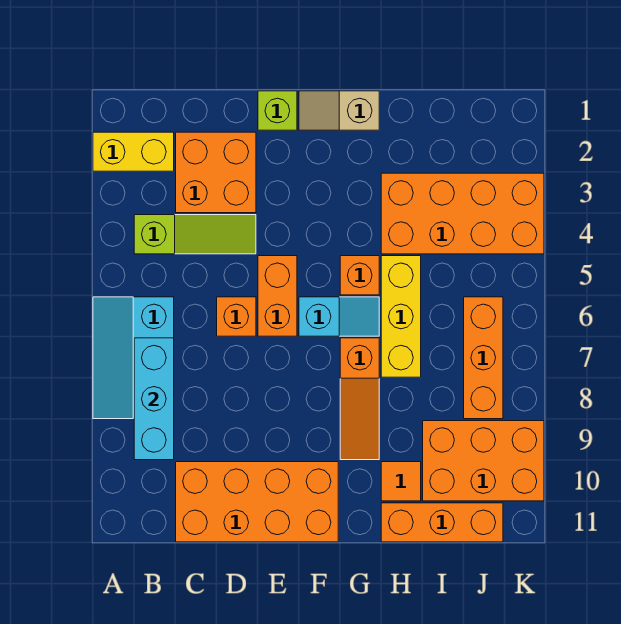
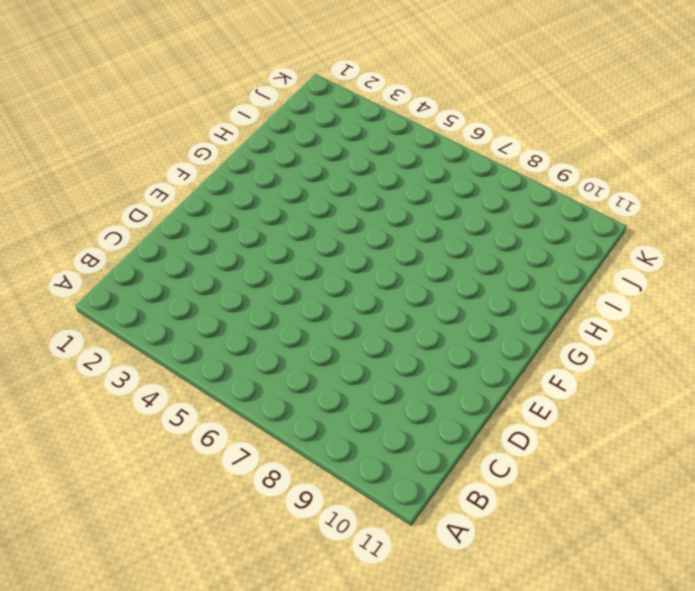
none -> yellow brick A2:B2 level 1
none -> cyan slope A6:B8 level 1 top B
none -> lime slope B4:D4 level 1 top B

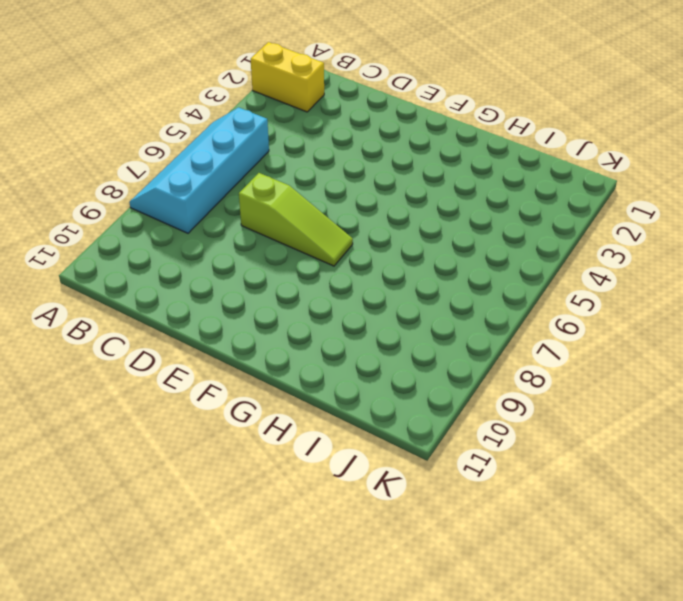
cyan slope A5:B8 level 1 top B -> cyan slope A6:B8 level 1 top B
lime slope D7:F7 level 1 top D -> lime slope B4:D4 level 1 top B
none -> orange brick C2:D3 level 1
none -> orange brick C10:F11 level 1
none -> orange brick D6 level 1

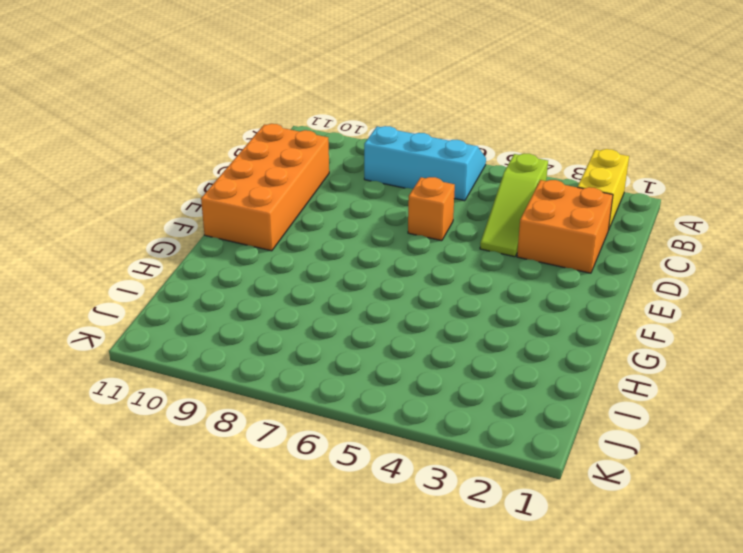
none -> lime brick E1 level 1
none -> orange brick E5:E6 level 1
none -> tan slope F1:G1 level 1 top G

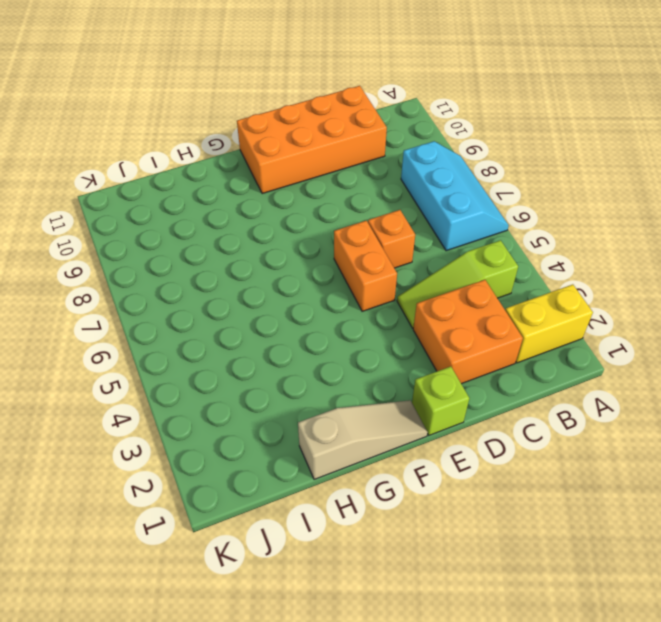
tan slope F1:H1 level 1 top H -> tan slope F1:G1 level 1 top G
none -> cyan slope F6:G6 level 1 top F
none -> orange brick G5 level 1
none -> orange slope G7:G9 level 1 top 7

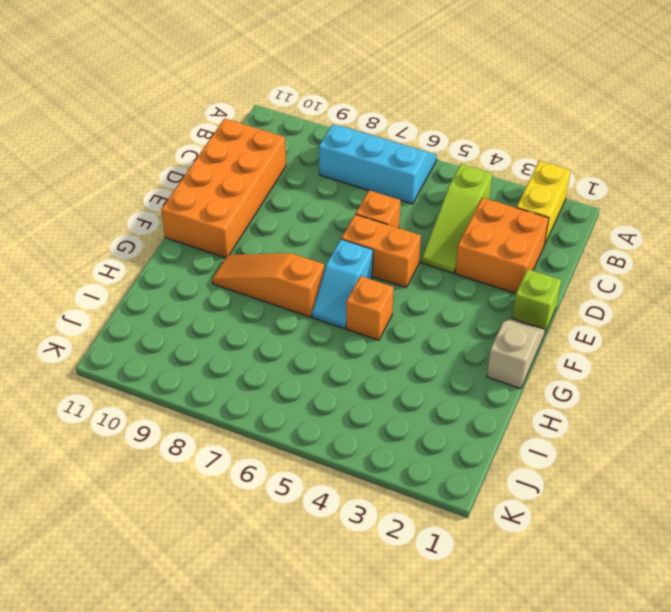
none -> orange brick H3:K4 level 1
none -> yellow brick H5:H7 level 1
none -> orange tile H10 level 1

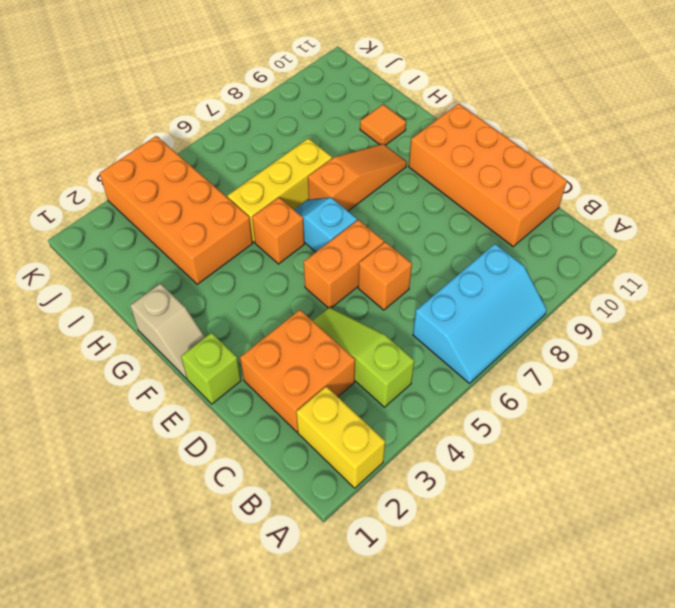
none -> orange brick H11:J11 level 1
none -> orange brick I9:K10 level 1
none -> orange brick J6:J8 level 1

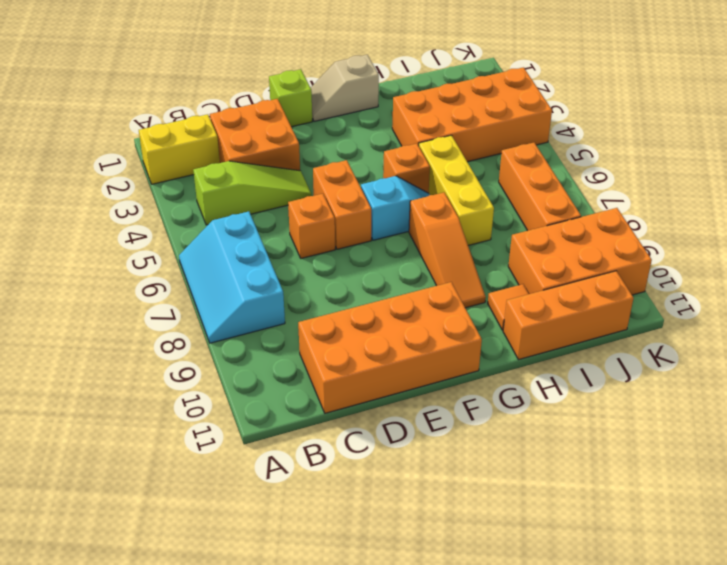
none -> cyan brick B7:B9 level 2

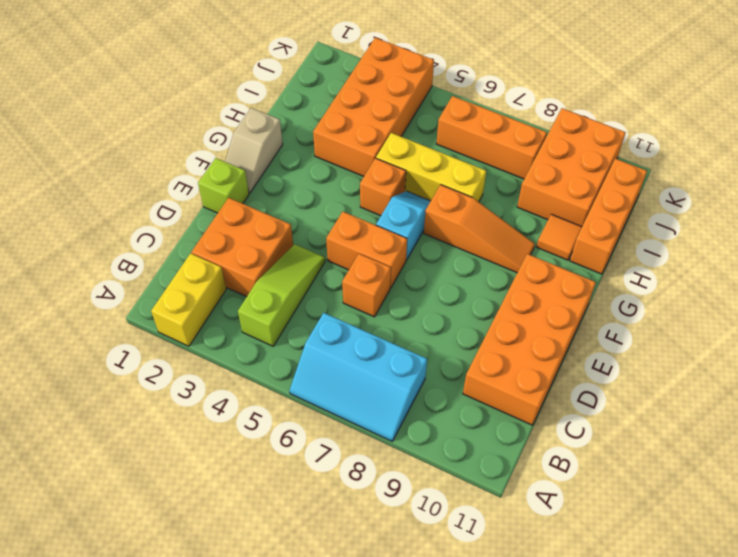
none -> cyan brick B7:B9 level 2

